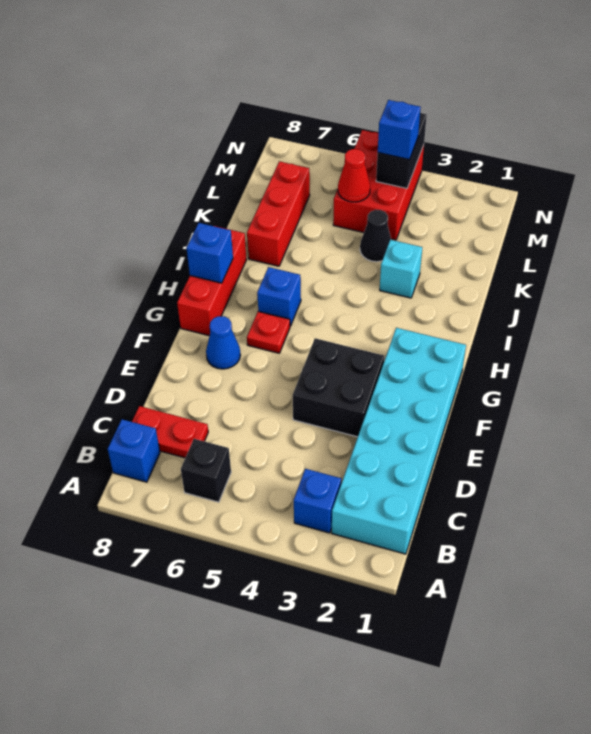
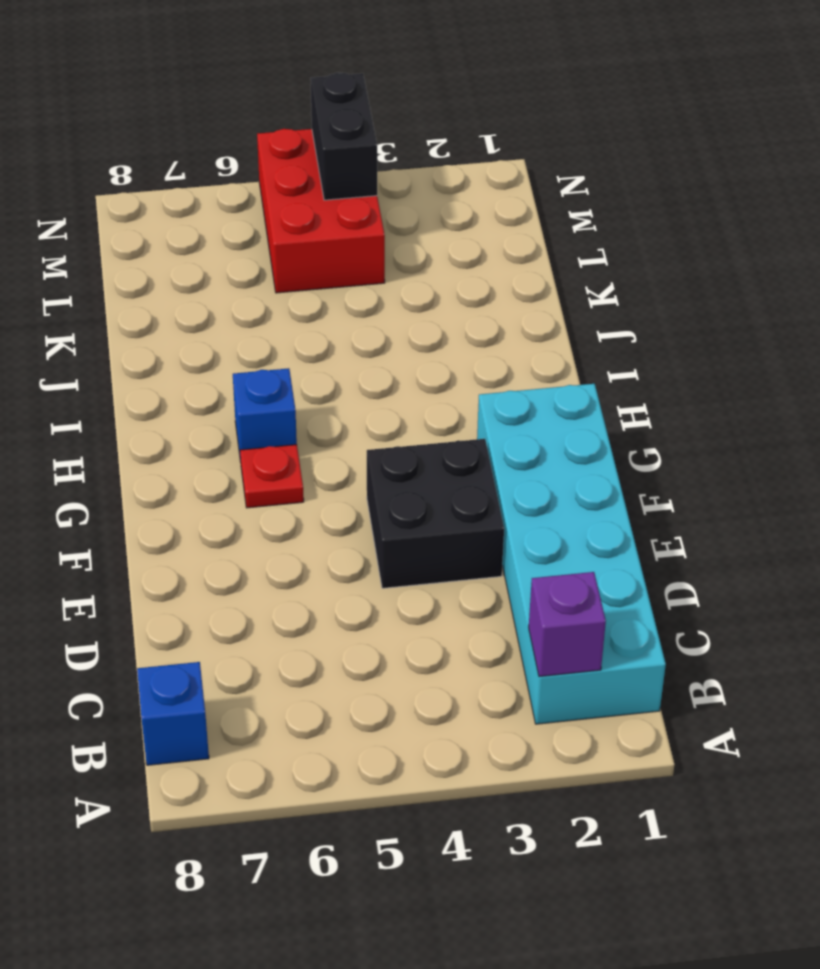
purple brick B2 level 2 -> none
none -> blue brick B3 level 1
none -> black brick B6 level 1
none -> red plate C7:C8 level 1

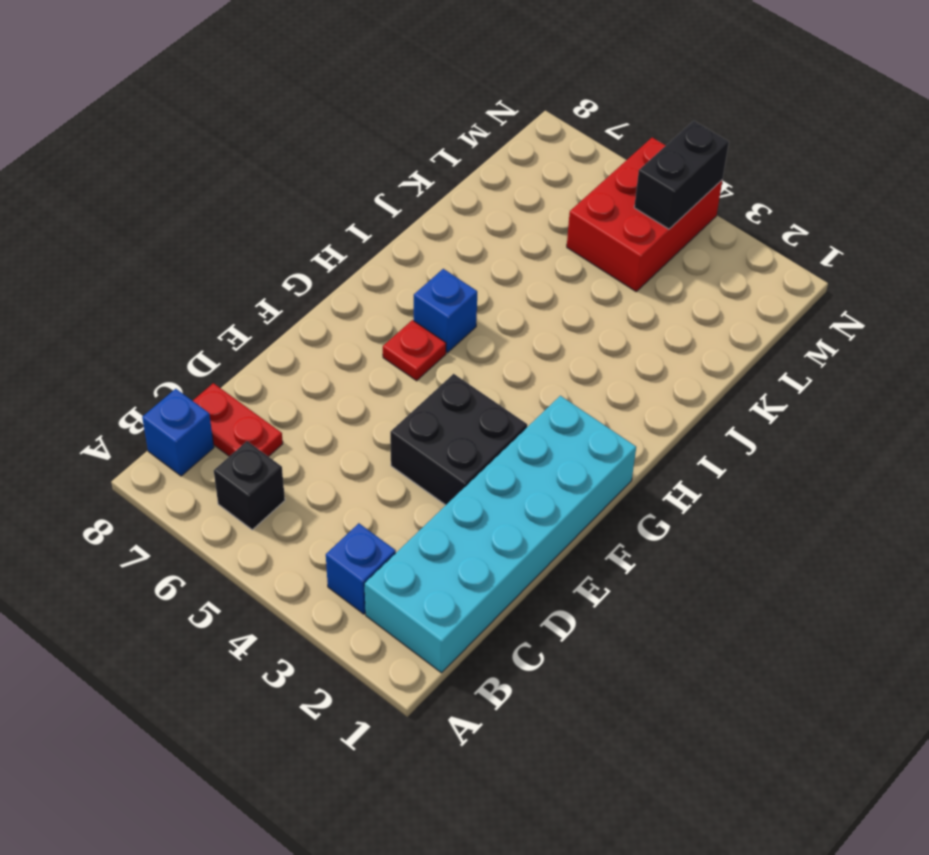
none -> blue cone F7 level 1
none -> red brick G8:I8 level 1
none -> cyan brick J3 level 1

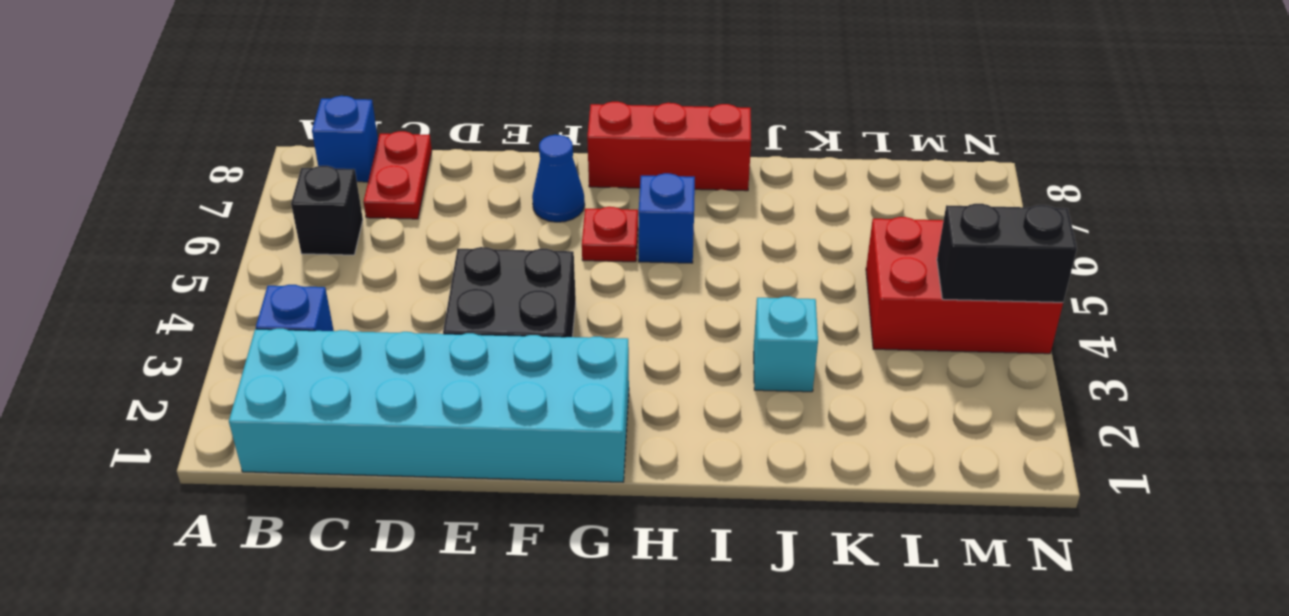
none -> red brick J7:L7 level 1
none -> black cone K4 level 1
none -> blue brick H8 level 2

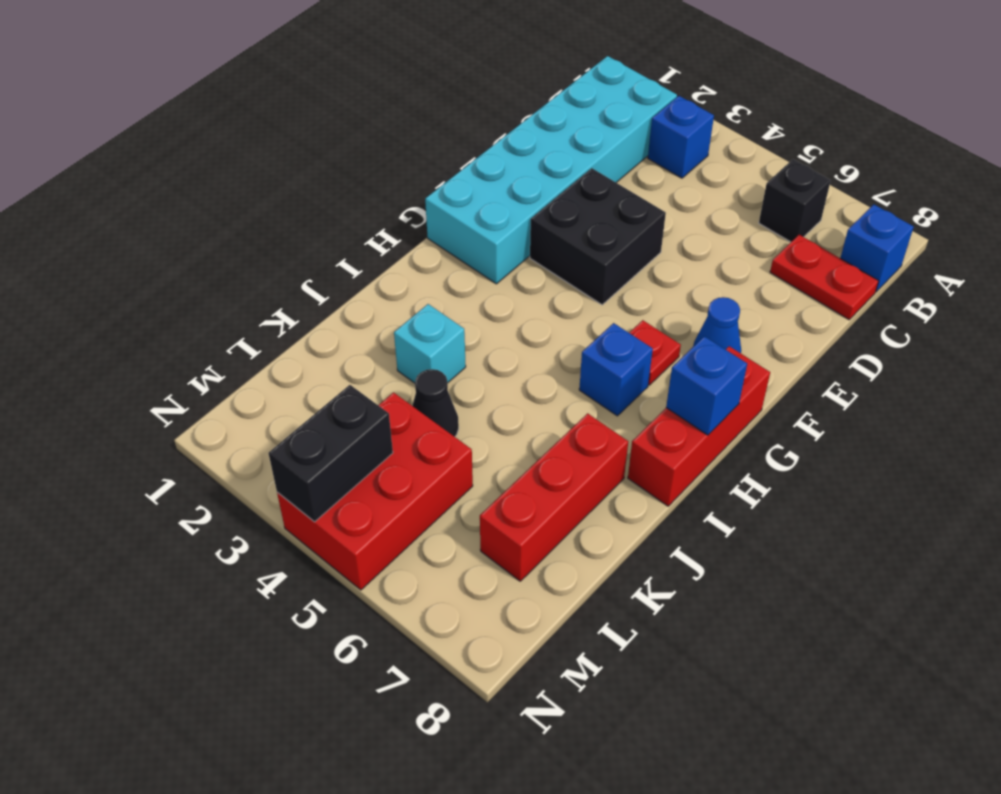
none -> red cone L5 level 2
none -> blue brick M4 level 3

